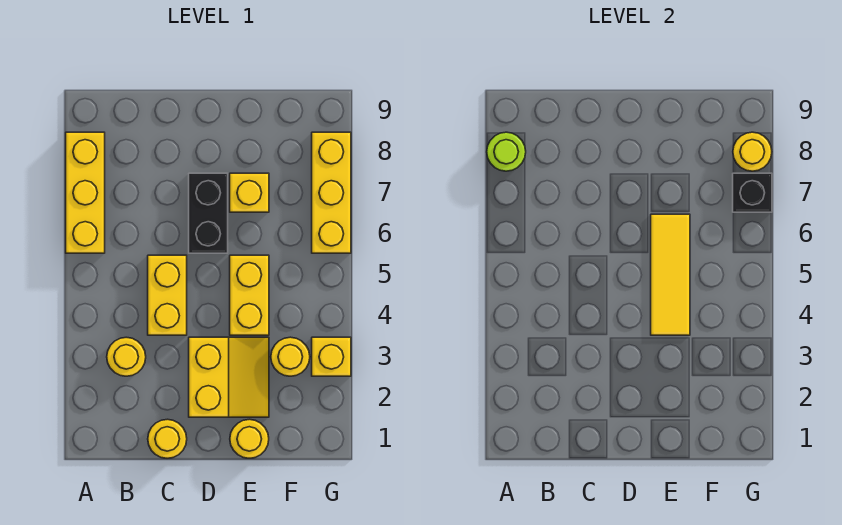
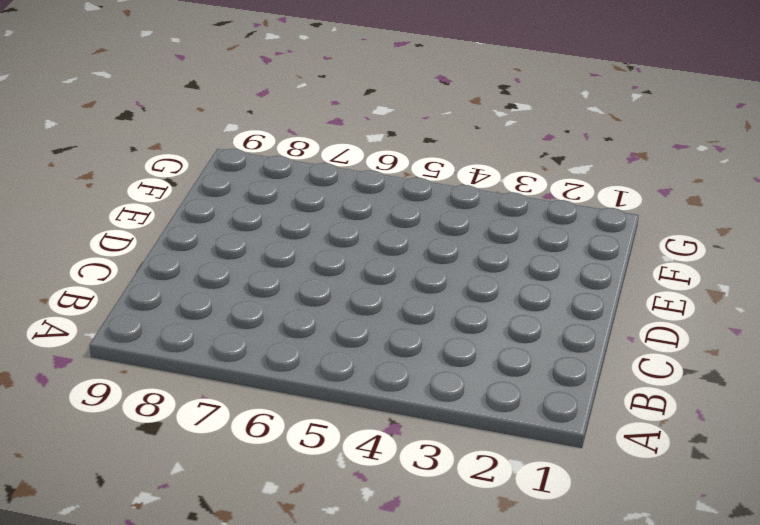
none -> yellow brick A6:A8 level 1
none -> yellow round brick B3 level 1
none -> yellow round brick C1 level 1

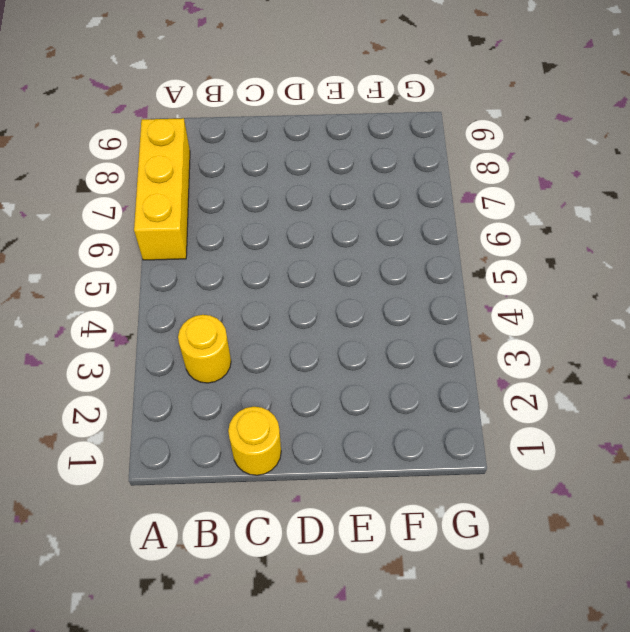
none -> yellow brick C4:C5 level 1
none -> yellow slope D2:E3 level 1 top D
none -> black brick D6:D7 level 1

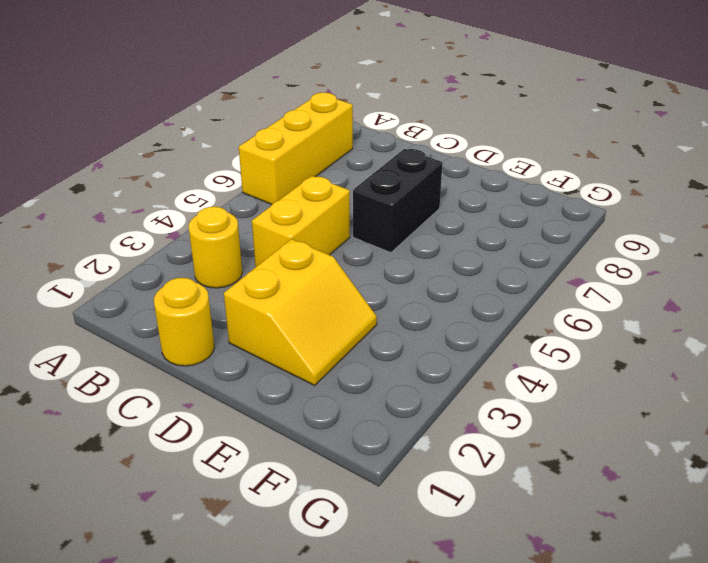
none -> yellow round brick E1 level 1
none -> yellow brick E4:E5 level 1
none -> yellow brick E7 level 1

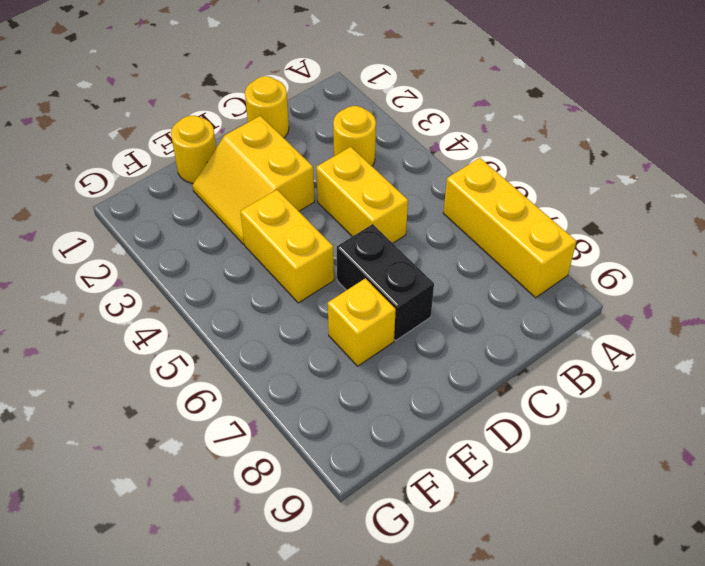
none -> yellow round brick F3 level 1
none -> yellow brick G3 level 1
none -> yellow brick G6:G8 level 1

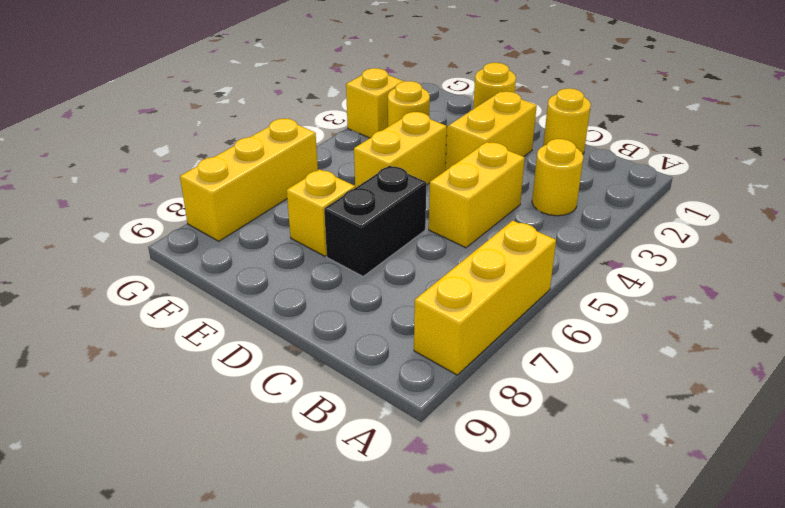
none -> lime round brick A8 level 2
none -> yellow tile E4:E6 level 2
none -> black brick G7 level 2

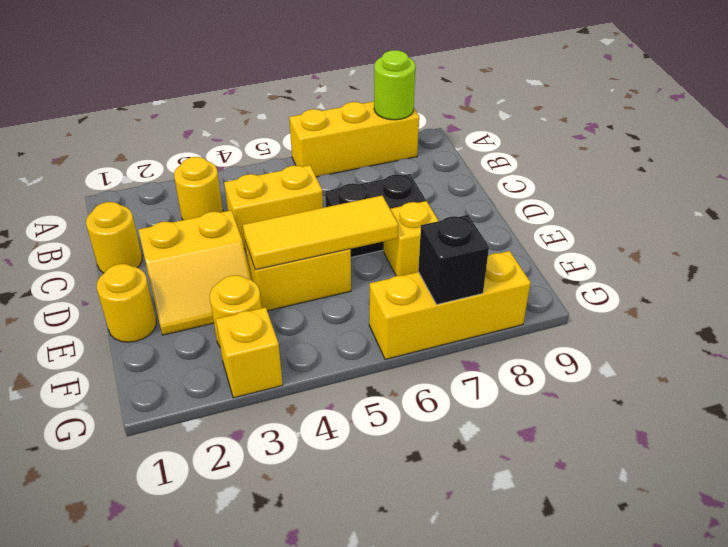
none -> yellow round brick G8 level 2

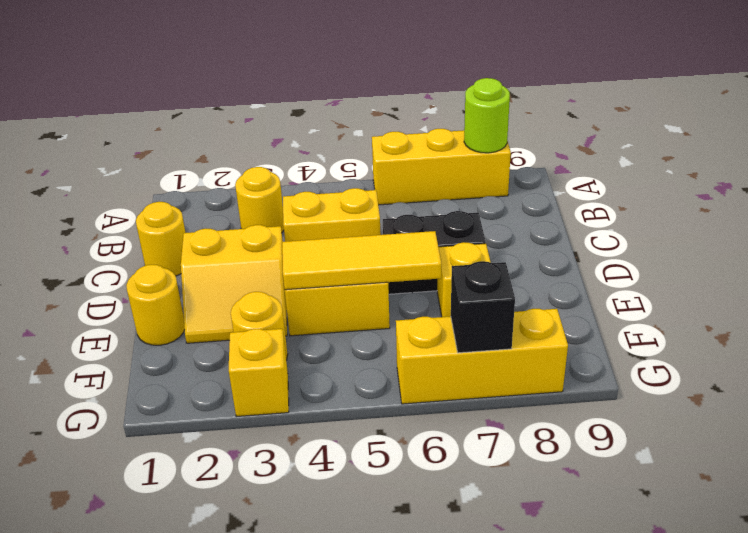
none -> yellow round brick G8 level 2

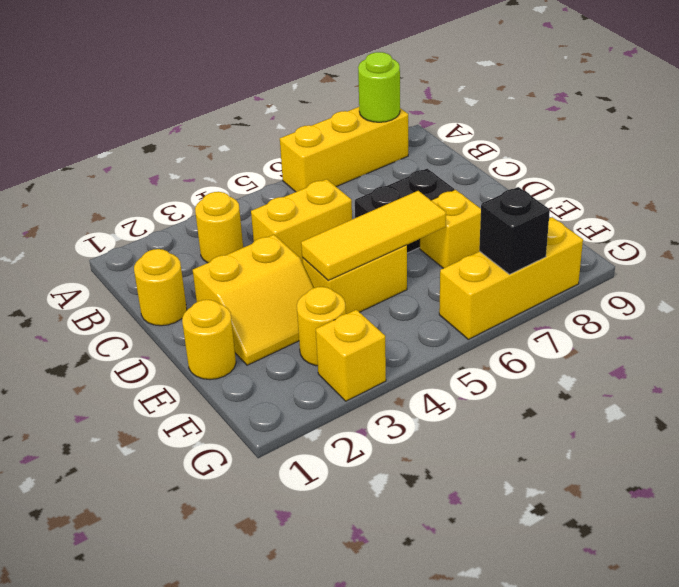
none -> yellow round brick G8 level 2

